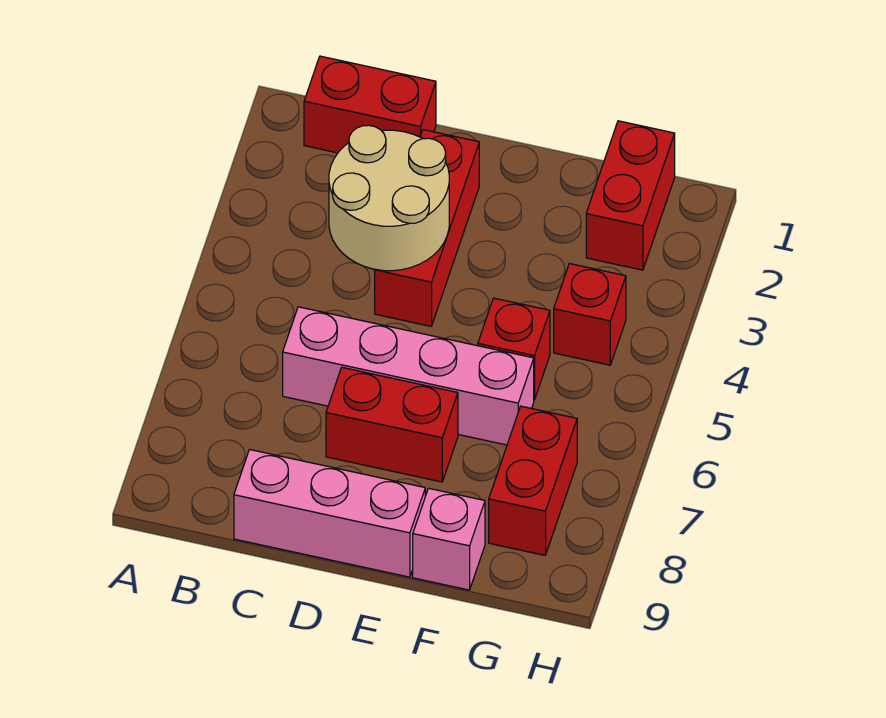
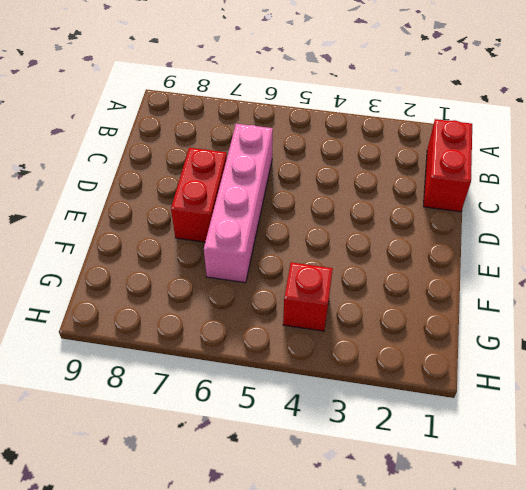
none -> pink brick C9:E9 level 1
none -> red brick D2:D4 level 1

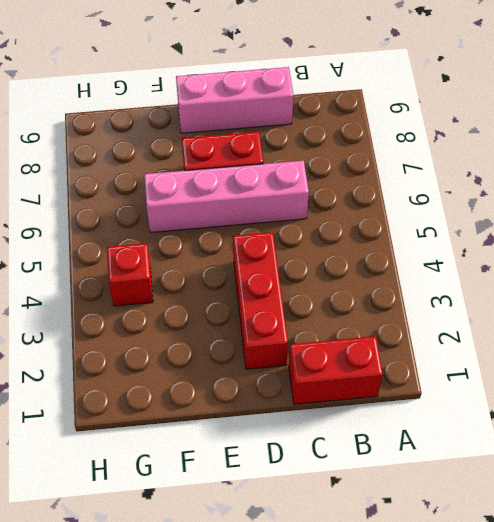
none -> red brick F5 level 1
none -> pink brick F9 level 1

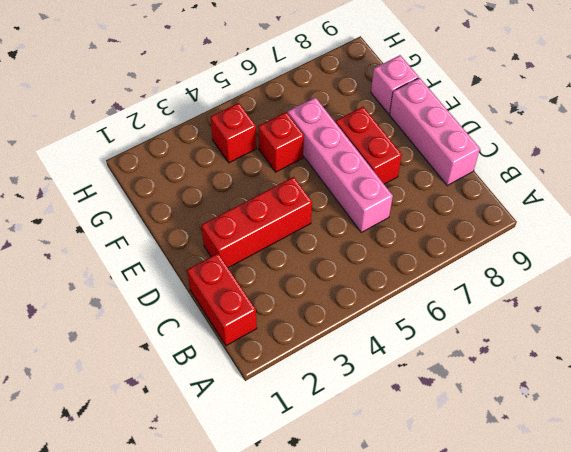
none -> red brick G1:G2 level 1
none -> red brick G7:G8 level 1

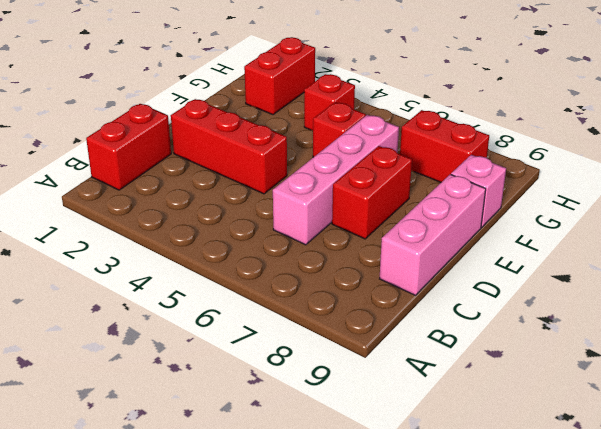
red brick G2:H2 level 1 -> red brick G1:G2 level 1
none -> tan round brick C3:D4 level 2

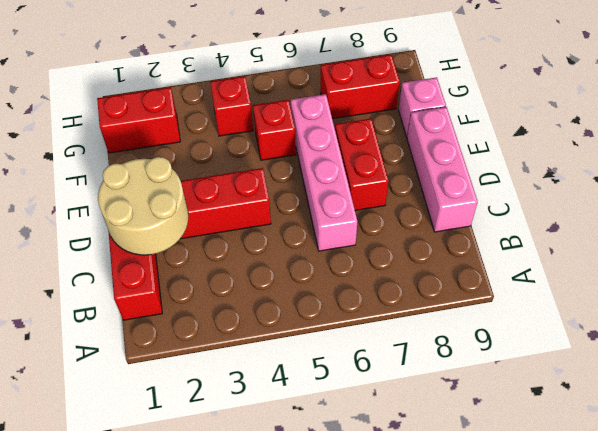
tan round brick C1:D2 level 2 -> tan round brick C3:D4 level 2

